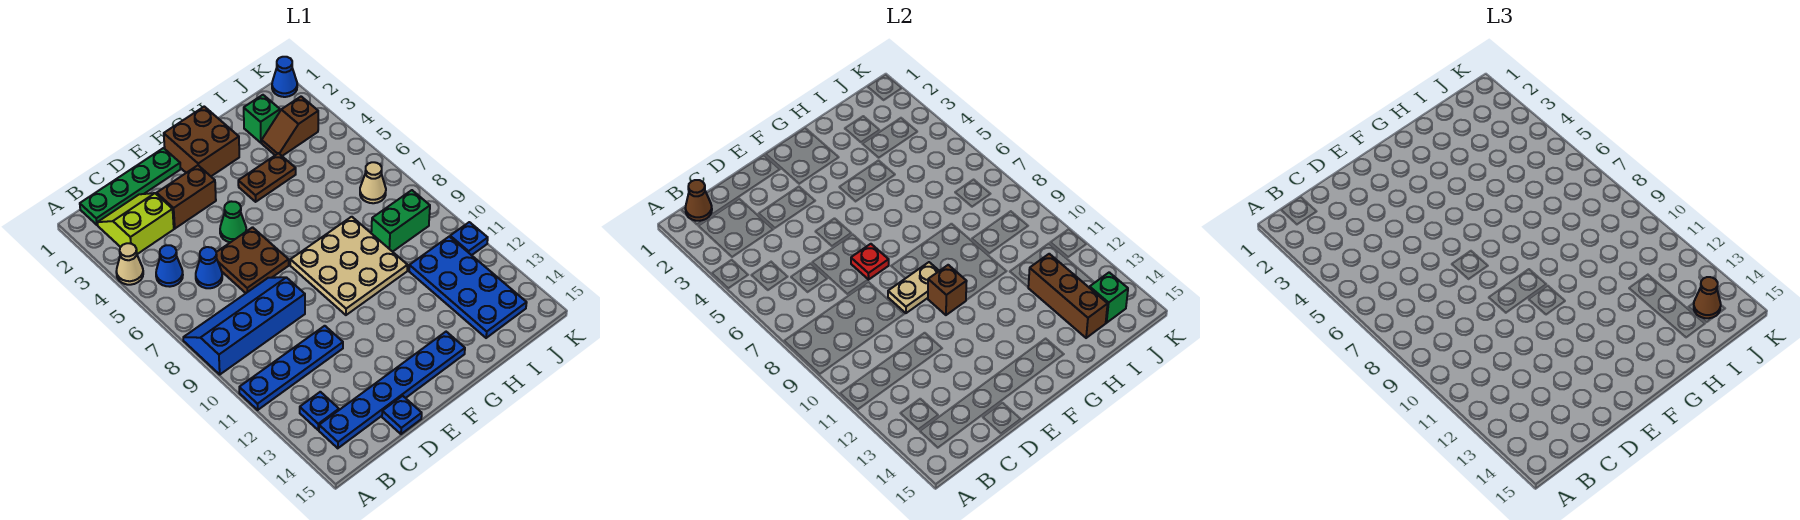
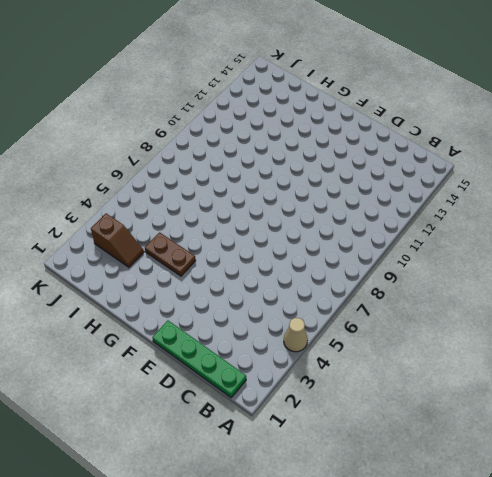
none -> blue slope A8:D9 level 1 top 9
none -> blue plate A11:D11 level 1
none -> lime slope B2:C3 level 1 top 3
none -> blue cone B5 level 1

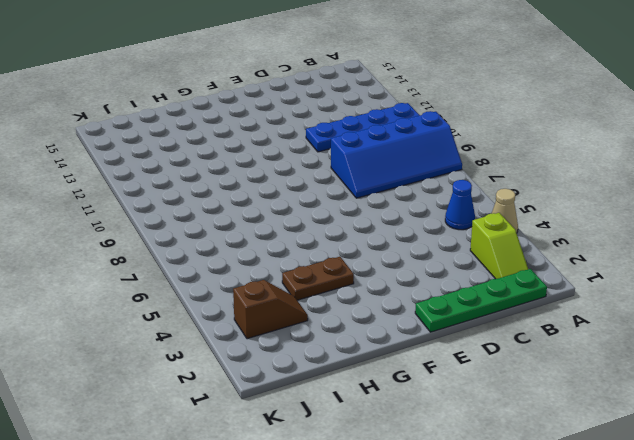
lime slope B2:B3 level 1 top 3 -> lime slope B2:C3 level 1 top 3
none -> blue plate B13 level 1
none -> blue plate B14:G14 level 1
none -> blue cone C6 level 1
none -> brown brick D3:E3 level 1

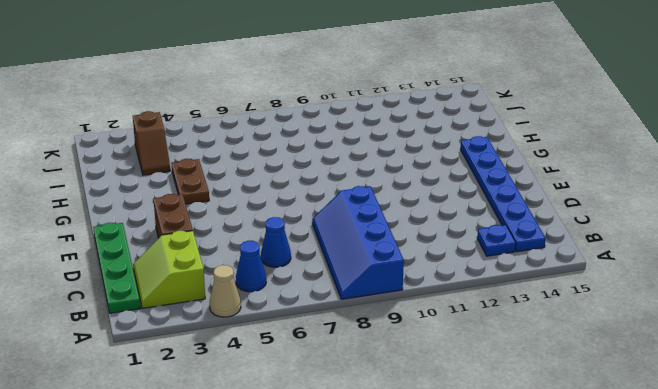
none -> blue plate A11:D11 level 1
none -> brown plate D6:E7 level 1
none -> blue plate D15 level 1
none -> green cone E5 level 1

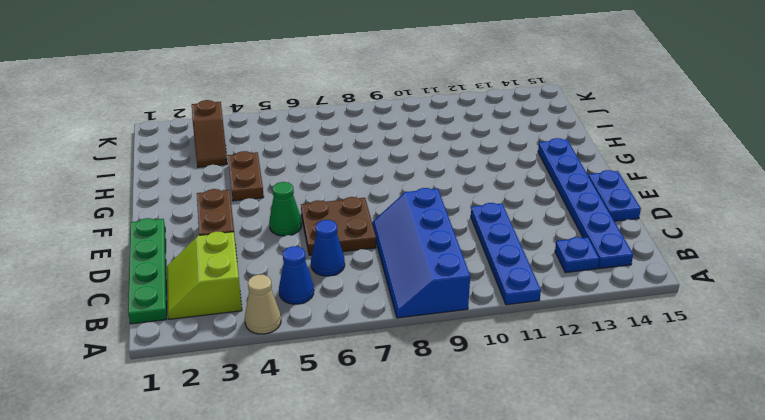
blue plate D15:E15 level 1 -> blue plate D15 level 1
none -> brown brick F1:G2 level 1
none -> tan plate F8:H10 level 1
none -> green brick I2 level 1
none -> green brick I9:J9 level 1

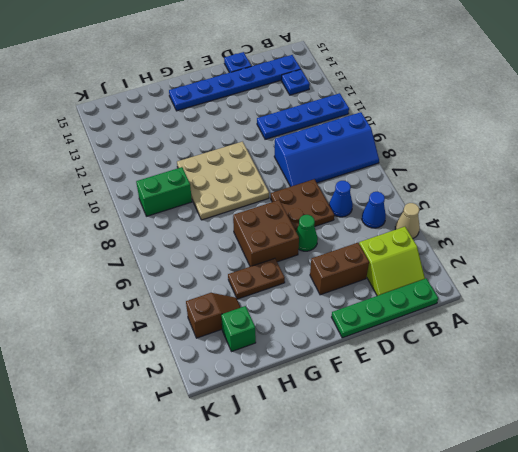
brown brick F5:G6 level 1 -> brown brick F1:G2 level 1
none -> blue plate I11:J14 level 1
none -> tan cone J7 level 1
none -> blue cone K1 level 1
none -> blue plate K11 level 1

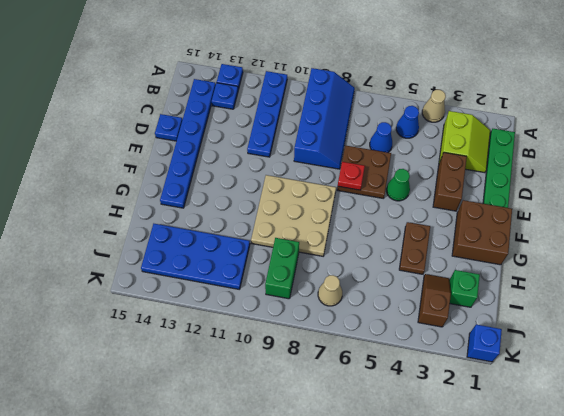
blue plate A13 level 1 -> blue plate K11 level 1
blue brick K1 level 1 -> blue cone K1 level 1
none -> brown cone B1 level 2
none -> tan plate E9:F9 level 2
none -> brown brick F10 level 2
none -> brown brick I12:I14 level 2

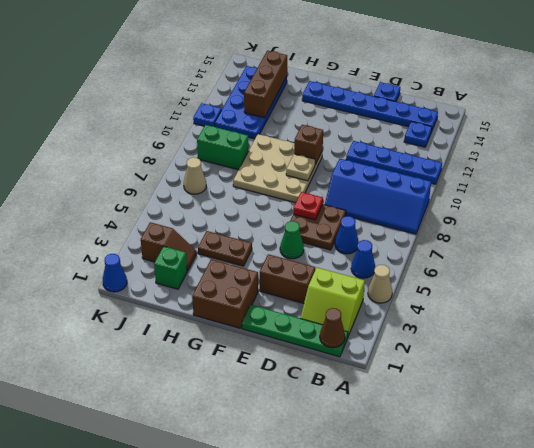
tan plate F9 level 2 -> tan plate E9:F9 level 2
none -> green brick J14 level 2
none -> brown cone J14 level 3

